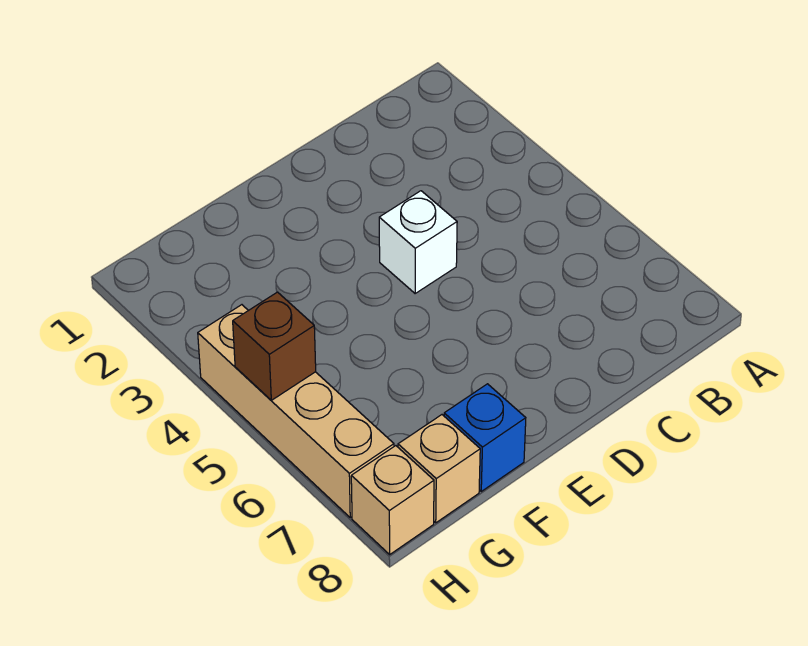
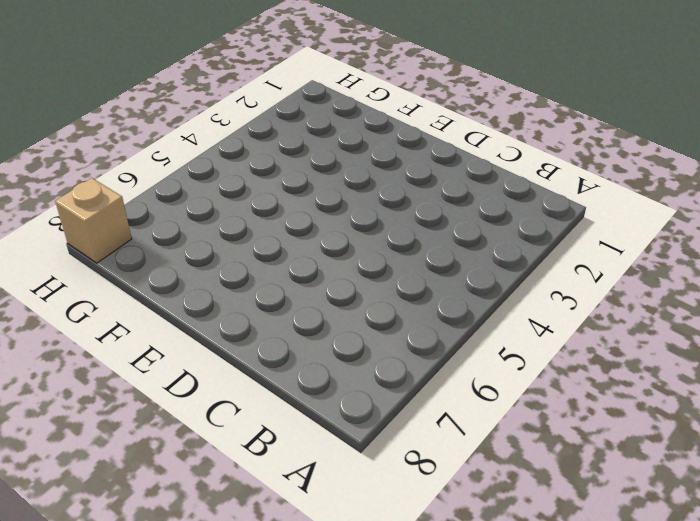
none -> white brick D4 level 1
none -> blue brick F8 level 1

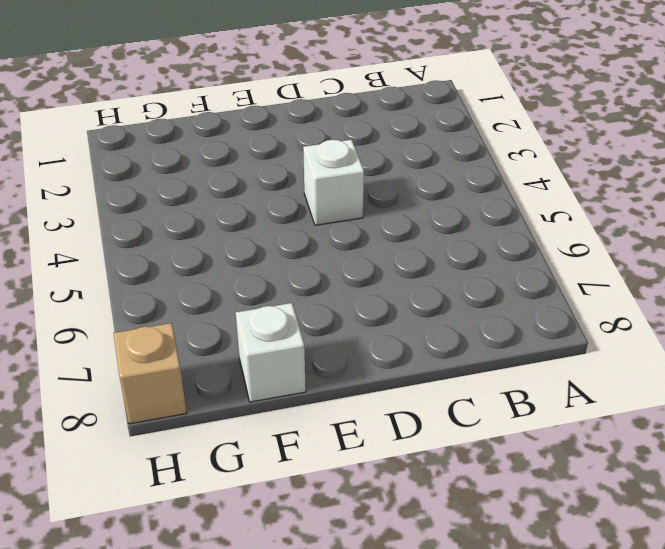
white brick F8 level 1 -> blue brick F8 level 1
none -> tan brick G8 level 1
none -> tan brick H4:H7 level 1

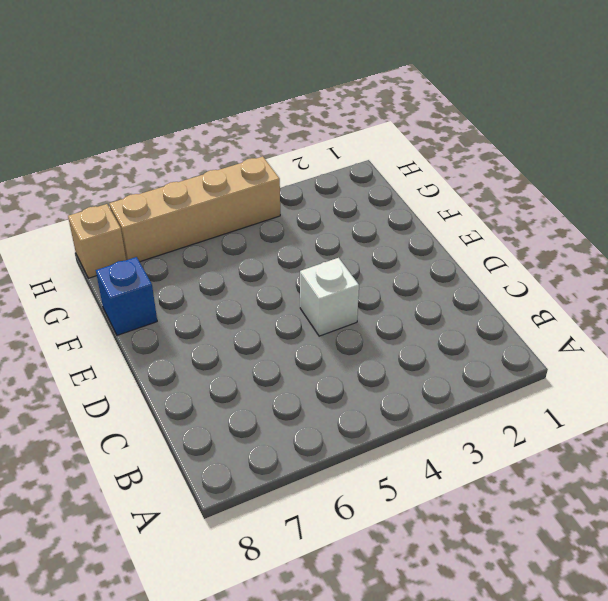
none -> tan brick G8 level 1
none -> brown brick H5 level 2

